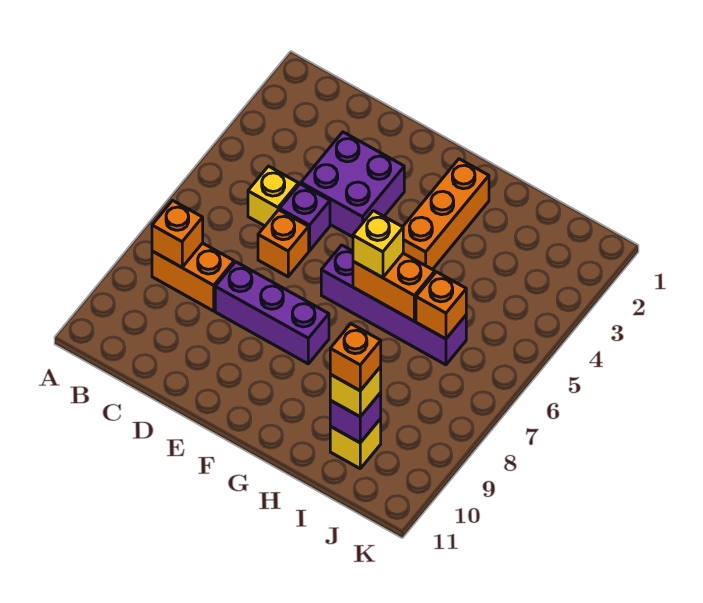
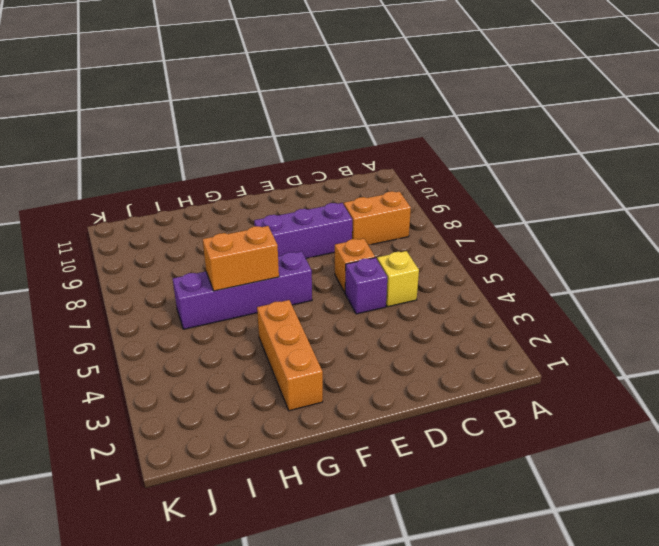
none -> purple brick D3:E4 level 1
none -> yellow brick I10 level 1
none -> orange brick B8 level 2

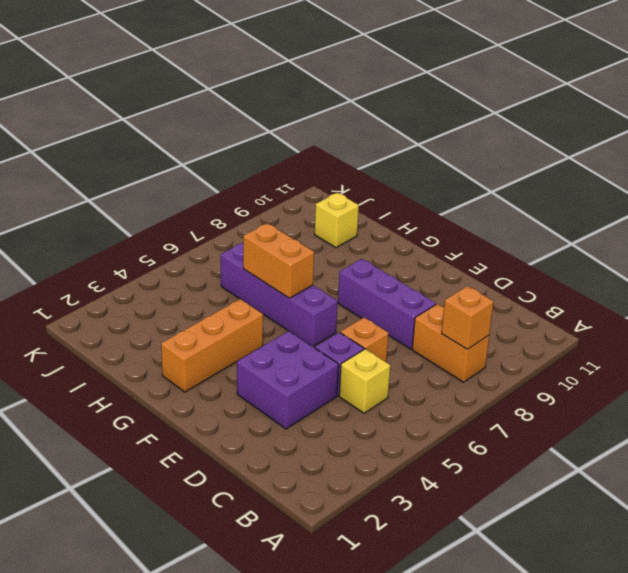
none -> orange brick I6 level 2
none -> purple brick I10 level 2
none -> yellow brick G6 level 3

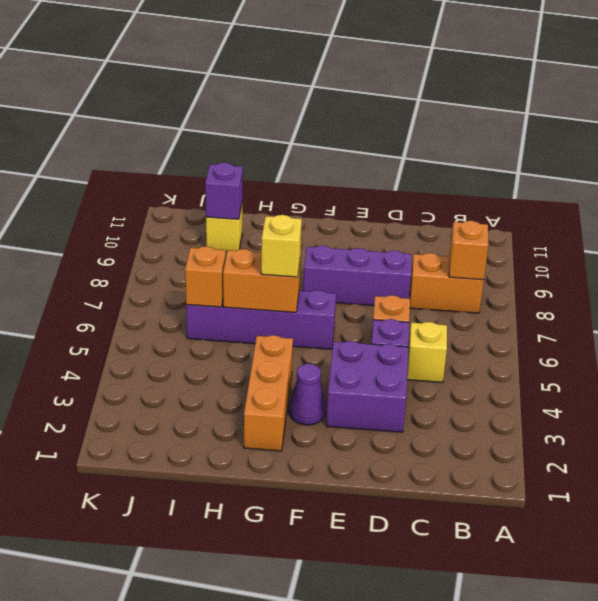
purple cone F3 level 1 -> none
none -> yellow brick I10 level 3
none -> orange brick I10 level 4

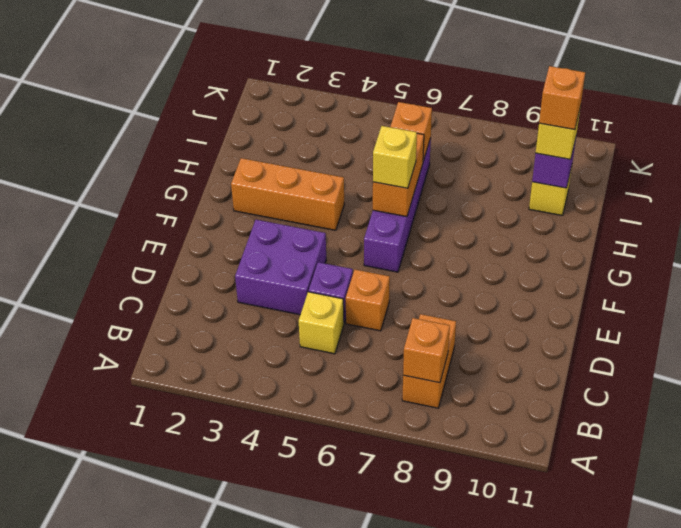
none -> purple brick D8:F8 level 1

